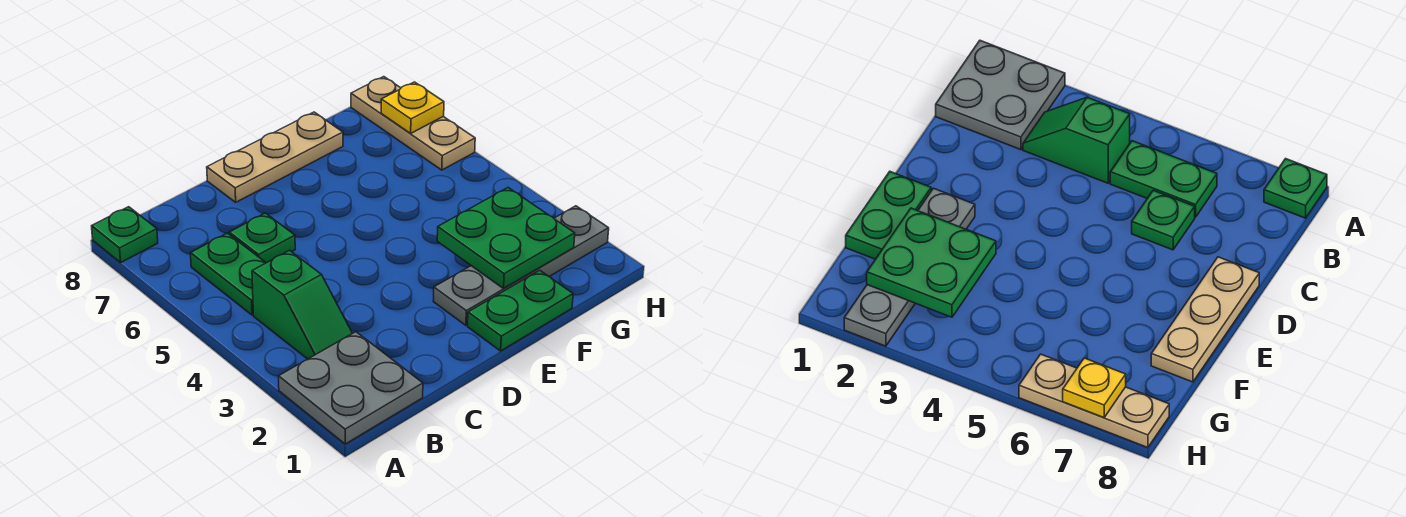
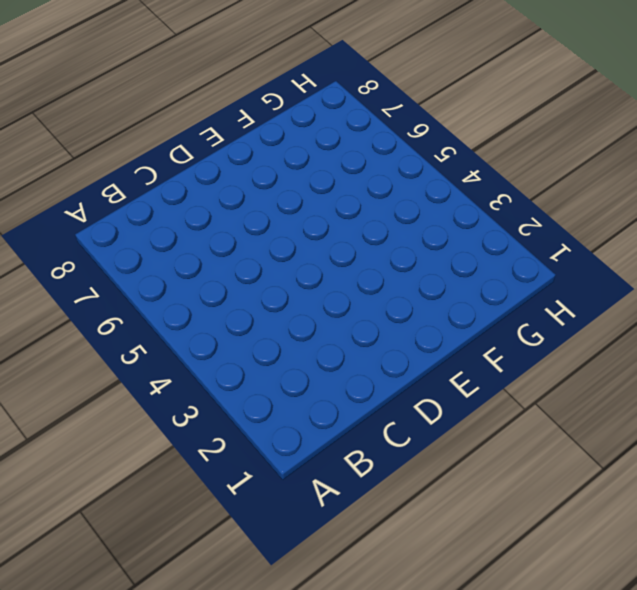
none -> grey plate A1:B2 level 1
none -> green plate A8 level 1

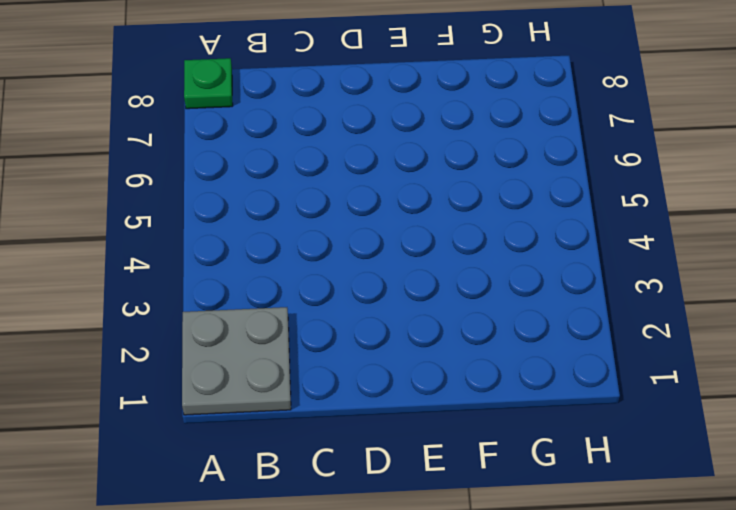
none -> green slope B3:B4 level 1 top 4
none -> green plate B5:B6 level 1

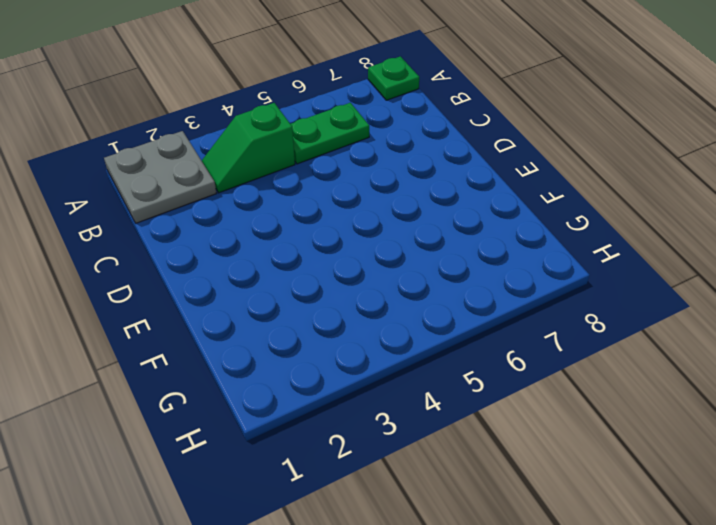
none -> green plate C6 level 1
none -> tan plate D8:F8 level 1

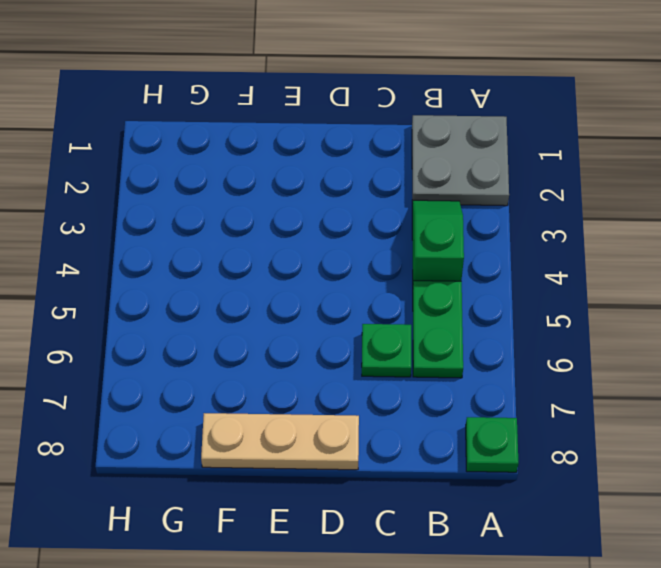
none -> green plate E1:F1 level 1
none -> grey plate E2:H2 level 1

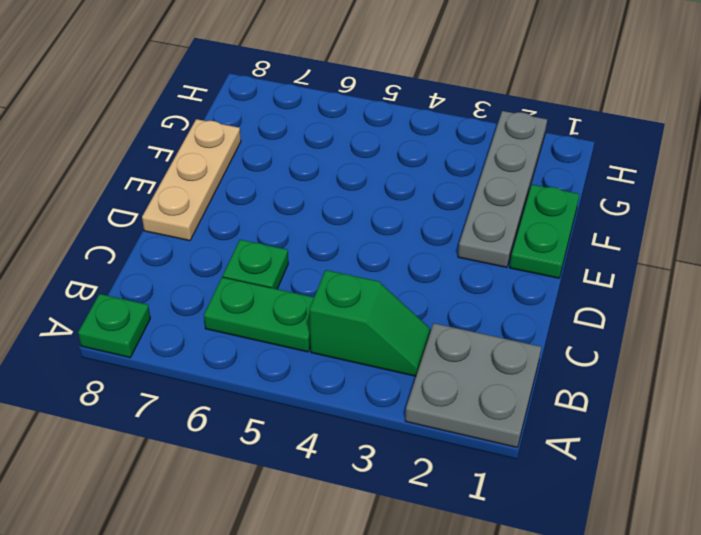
none -> tan plate H6:H8 level 1
none -> green plate F2:G3 level 2

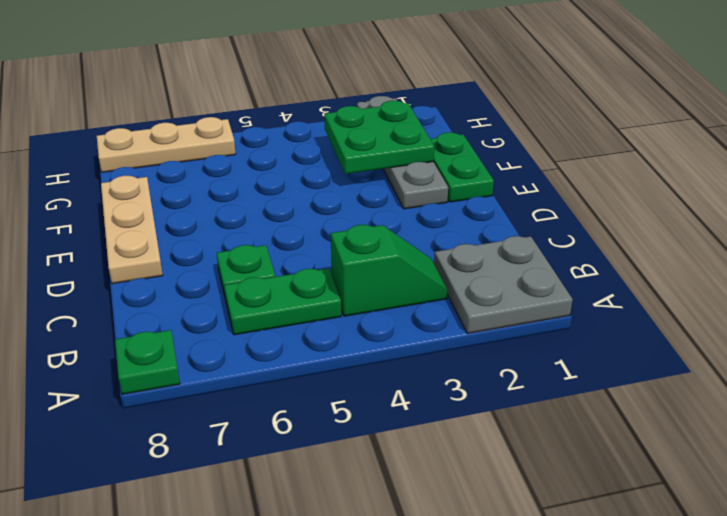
none -> yellow plate H7 level 2

